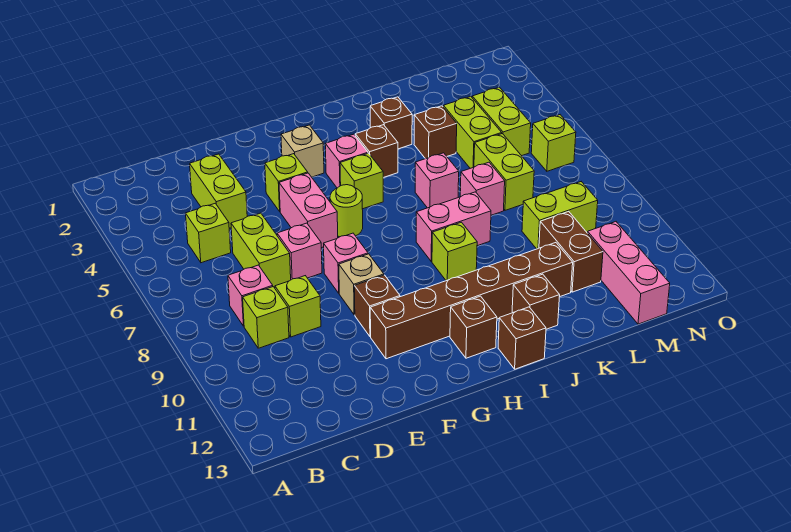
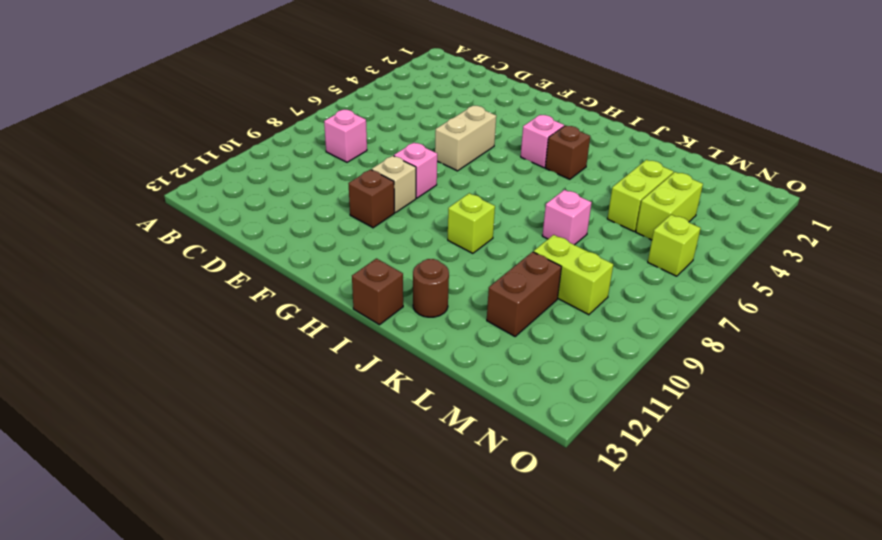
tan brick F5:F6 level 1 -> pink brick F5:F6 level 1
brown round brick J12 level 1 -> brown brick J12 level 1
none -> lime brick C5 level 1
none -> lime brick C9 level 1
none -> lime brick D3:D4 level 1
none -> lime brick D6:D7 level 1

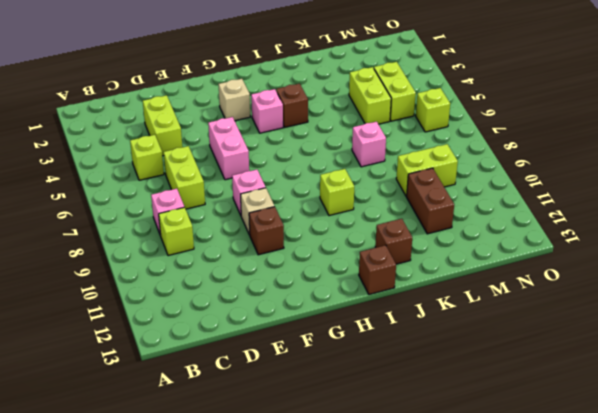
none -> lime brick D9 level 1
none -> pink brick E7 level 1
none -> lime brick F4 level 1
none -> brown brick F11:K11 level 1

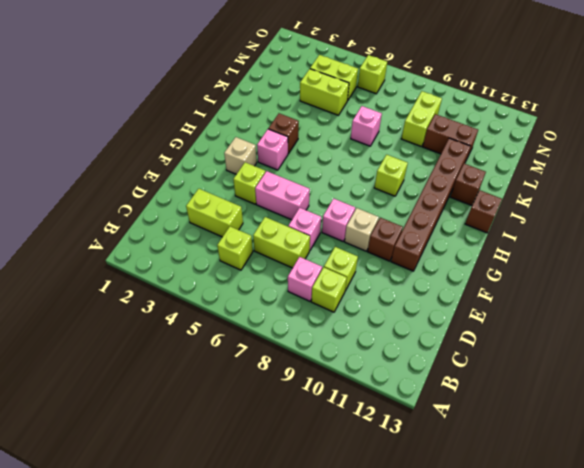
none -> lime round brick G6 level 1
none -> lime brick H5 level 1
none -> brown brick H12 level 1
none -> pink brick I8:J8 level 1

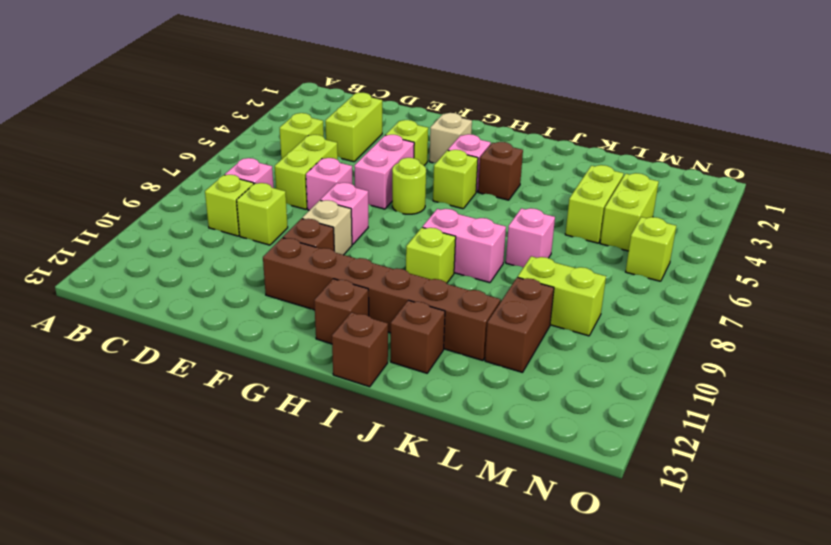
none -> brown brick J3 level 1
none -> pink brick J6 level 1
none -> brown brick K4 level 1
none -> lime brick L6:L7 level 1

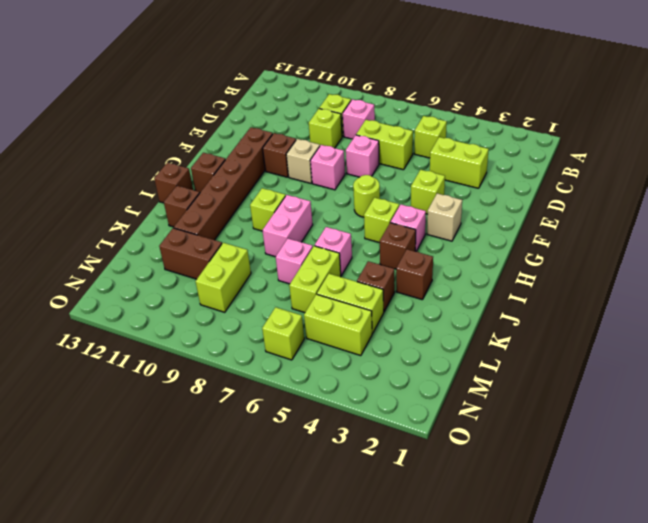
lime brick K6:L6 level 1 -> lime brick L6:L7 level 1
none -> pink brick F5:F6 level 1
none -> pink brick M11:M13 level 1

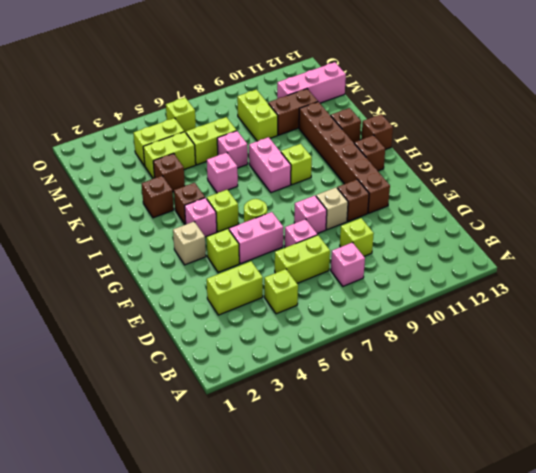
none -> lime brick C9 level 1

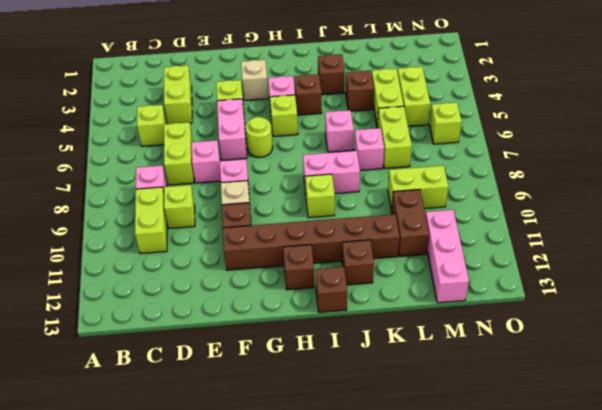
lime brick C9:C10 level 1 -> lime brick C9 level 1

